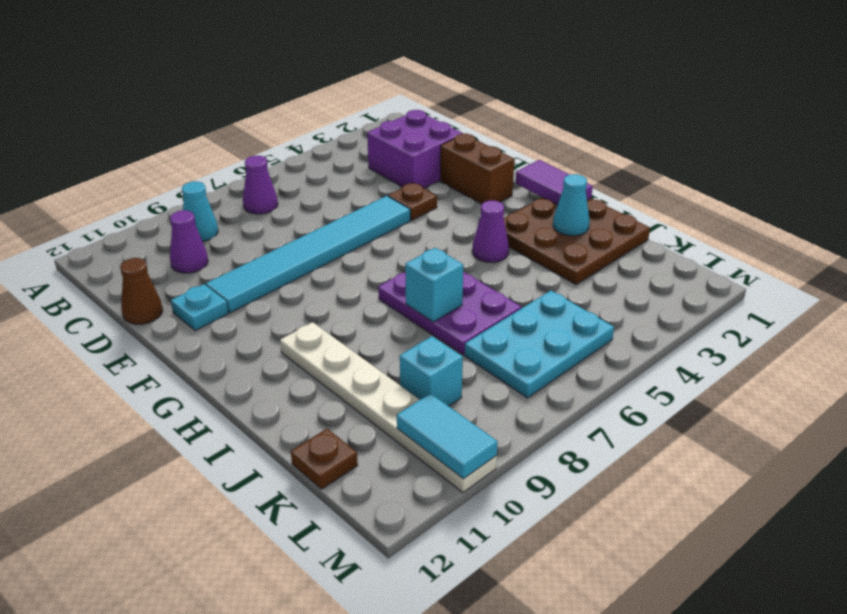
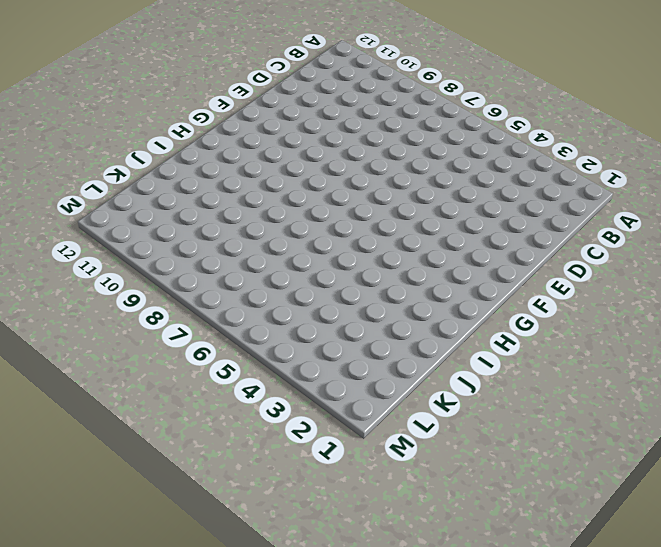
none -> purple cone B7 level 1
none -> cyan cone B9 level 1
none -> purple brick C2:D3 level 1

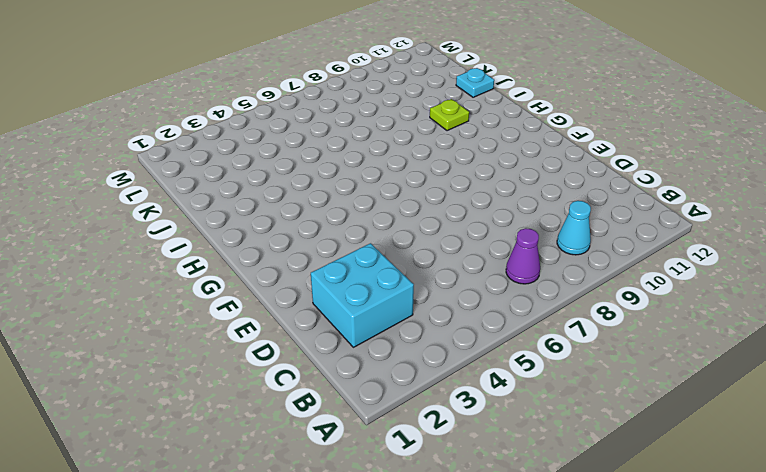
cyan brick C2:D3 level 1 -> purple brick C2:D3 level 1
lime plate I10 level 1 -> white plate H10:M10 level 1
cyan plate J12 level 1 -> cyan plate E11 level 1
none -> purple cone C10 level 1
none -> brown cone D12 level 1
none -> brown brick E2:F2 level 1

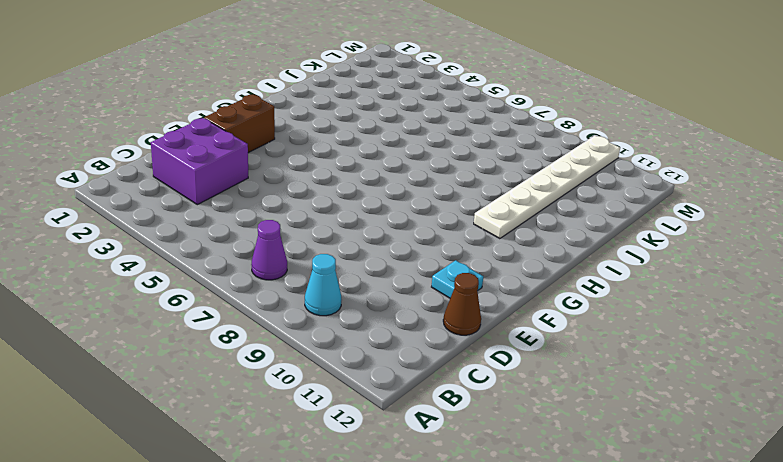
none -> purple cone C10 level 1
none -> brown plate E4 level 1
none -> cyan tile E5:E10 level 1

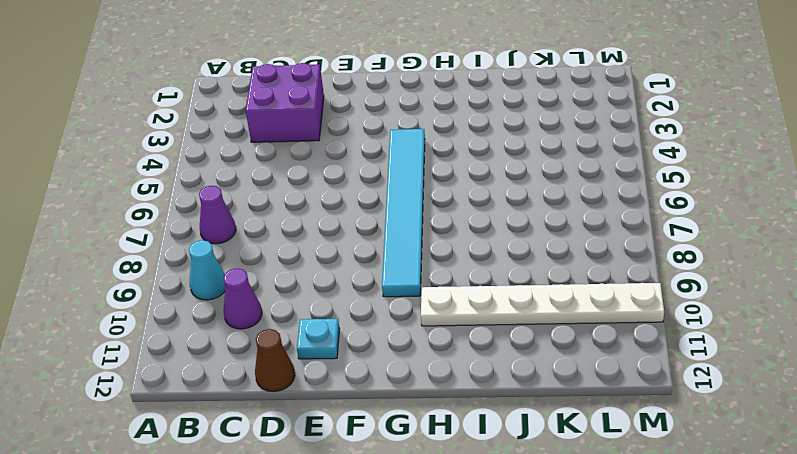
cyan tile G4:G9 level 1 -> cyan tile E5:E10 level 1
none -> brown brick E2:F2 level 1
none -> brown plate E4 level 1
none -> brown plate H1:J3 level 1

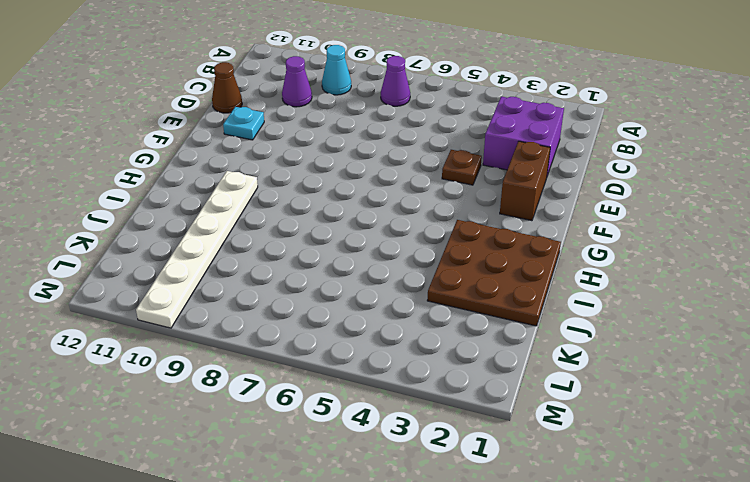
none -> cyan tile E5:E10 level 1
none -> purple cone H4 level 1
none -> purple plate H6:J7 level 1

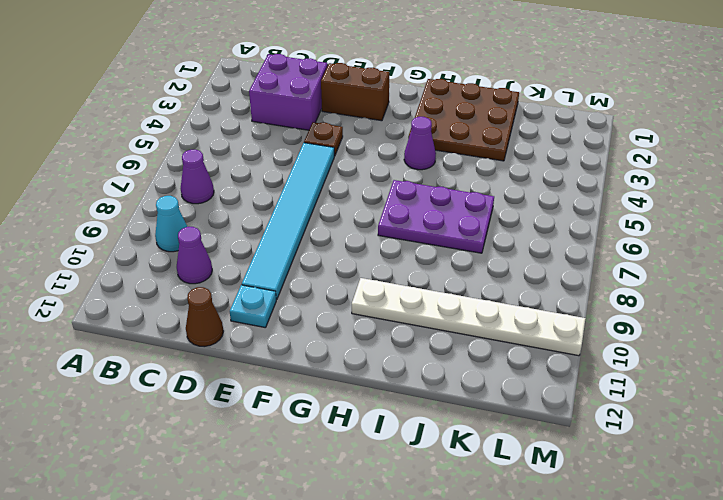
none -> cyan plate K5:L7 level 1
none -> cyan brick K9 level 1
none -> brown plate K12 level 1

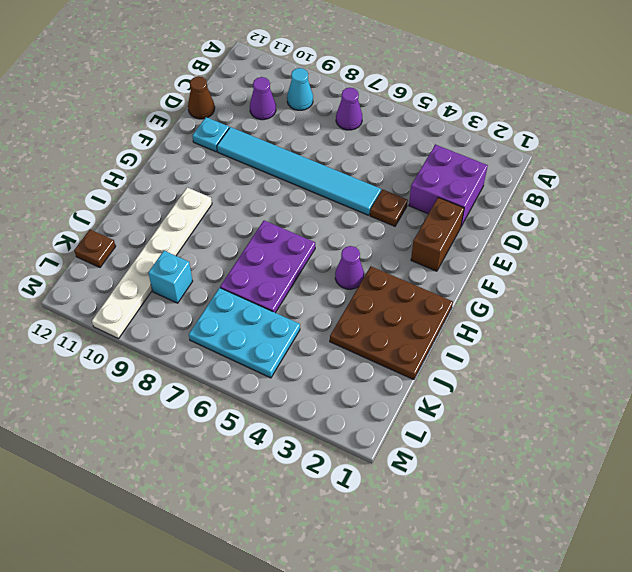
none -> purple tile G1:H1 level 2
none -> cyan cone I2 level 2
none -> cyan brick I7 level 2

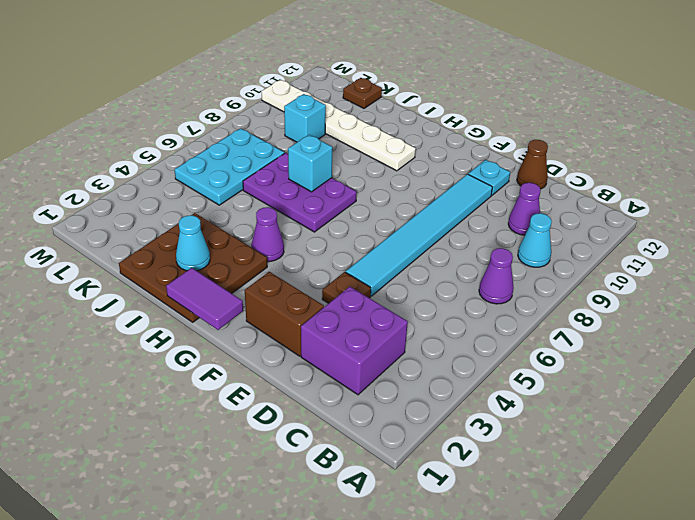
none -> cyan tile L10:M10 level 2

